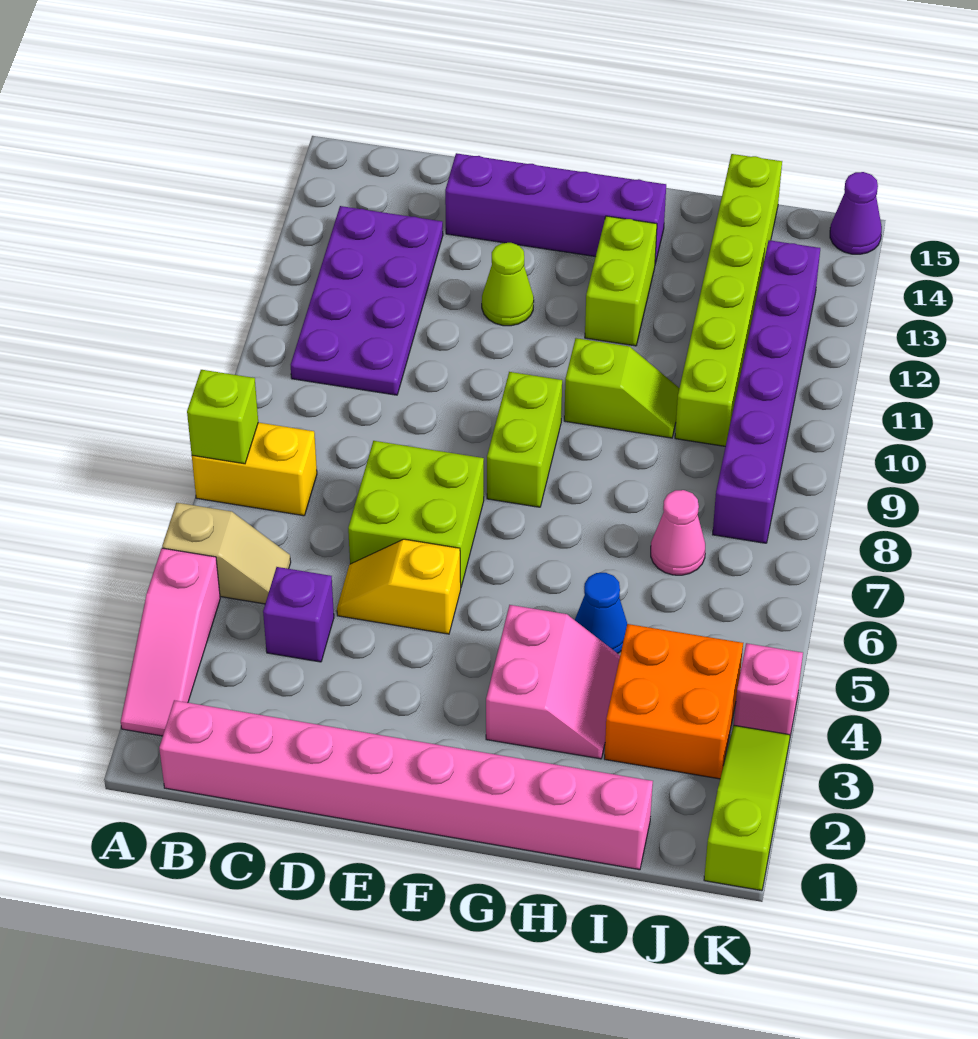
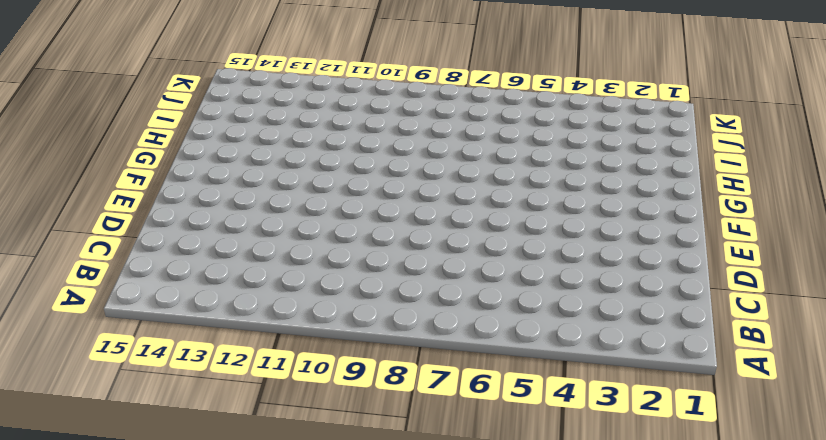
none -> pink slope A2:A4 level 1 top 4
none -> tan slope A5:B5 level 1 top A
none -> yellow brick A7:B7 level 1

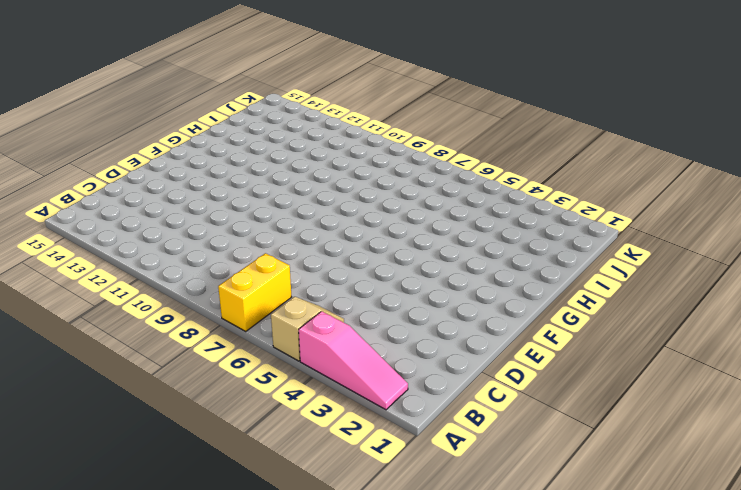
none -> pink brick B1:I1 level 1
none -> purple plate B10:C13 level 1
none -> purple brick C4 level 1

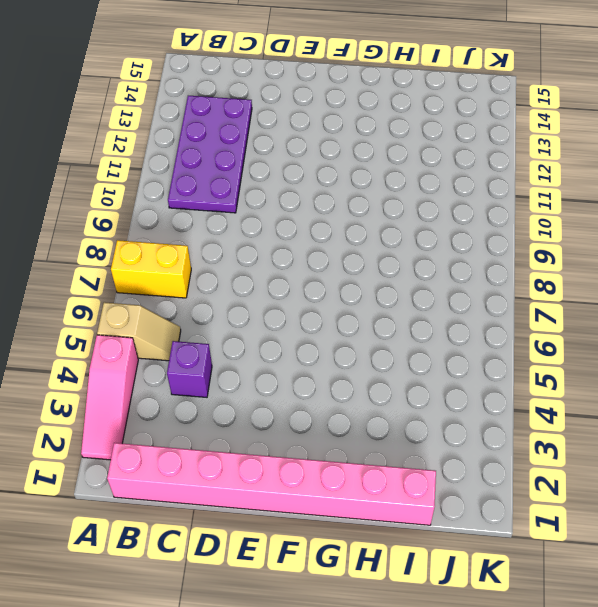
none -> yellow slope D5:E5 level 1 top E
none -> lime brick D6:E7 level 1
none -> purple brick D14:G14 level 1

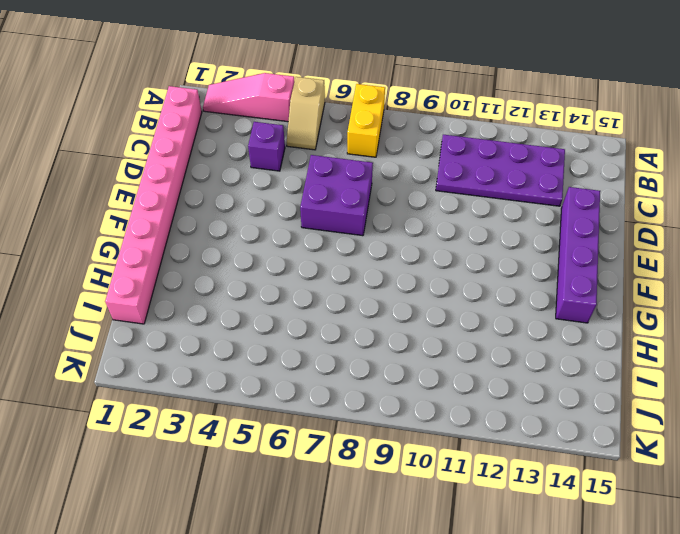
purple brick D6:E7 level 1 -> lime brick D6:E7 level 1
none -> yellow slope D5:E5 level 1 top E
none -> lime cone E12 level 1
none -> lime brick F8:F9 level 1

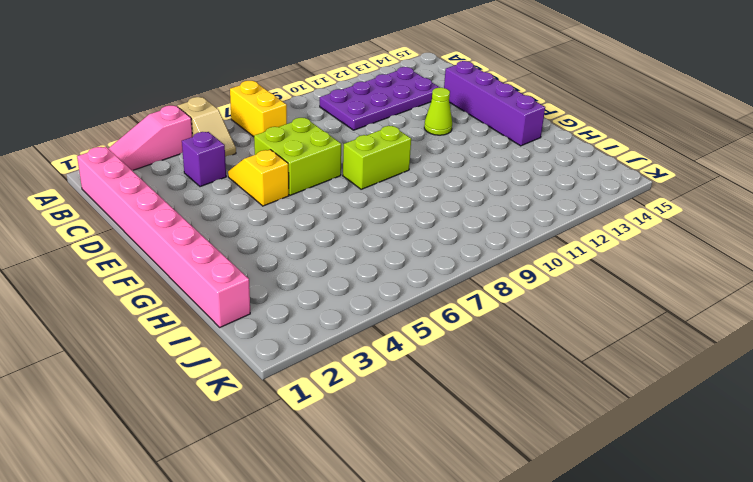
none -> pink slope G3:H4 level 1 top G
none -> lime slope G10:H10 level 1 top G
none -> lime brick G12:G13 level 1

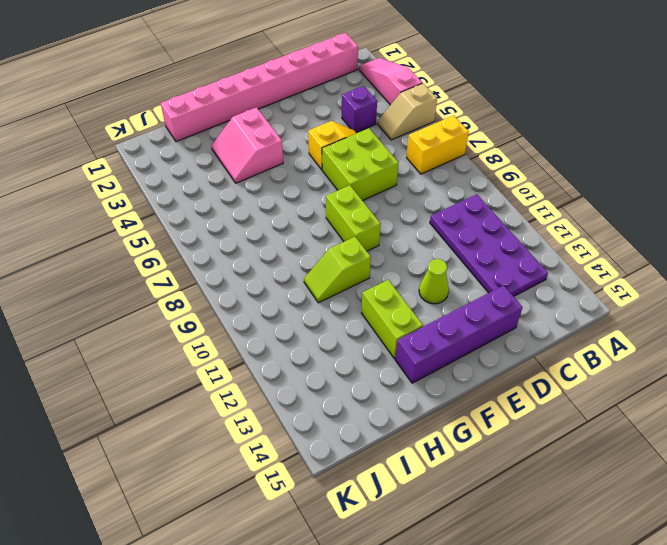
none -> blue cone H5 level 1
none -> orange brick I3:J4 level 1
none -> pink cone I7 level 1

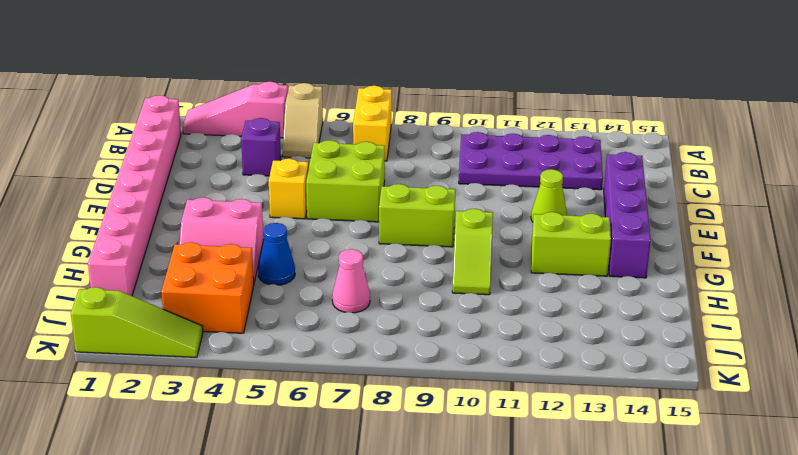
none -> lime brick I10:I15 level 1
none -> purple brick J8:J13 level 1
none -> pink brick K4 level 1

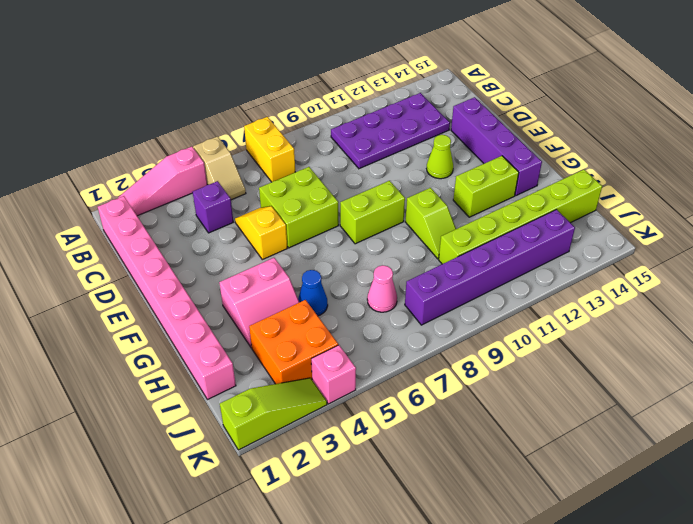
none -> purple cone K15 level 1
none -> lime brick A7 level 2

